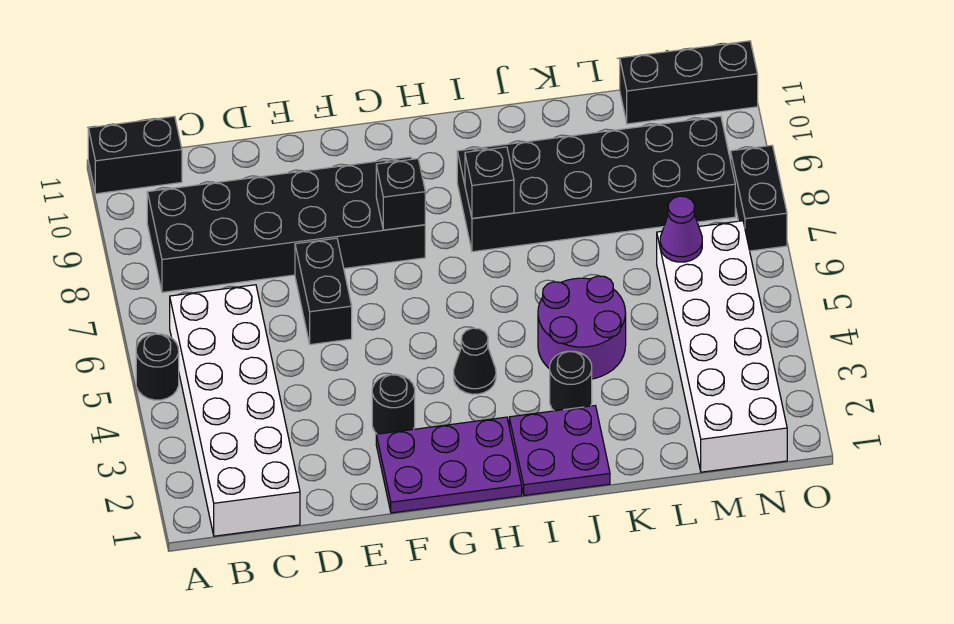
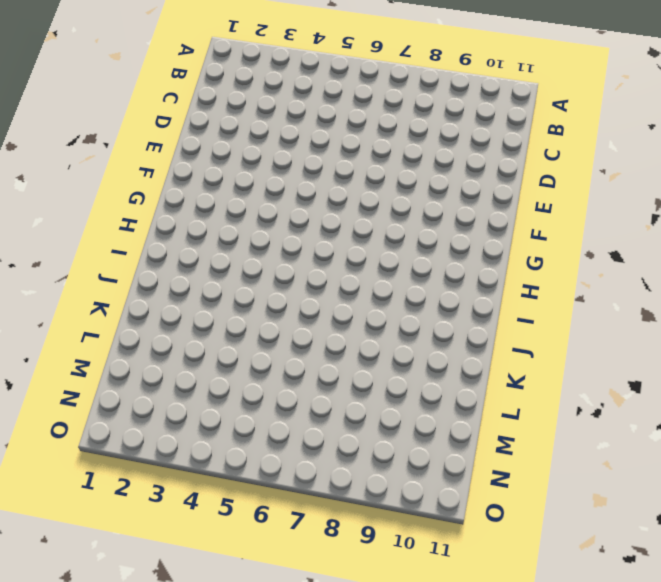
none -> black round brick A5 level 1
none -> black brick A11:B11 level 1
none -> white brick B1:C6 level 1

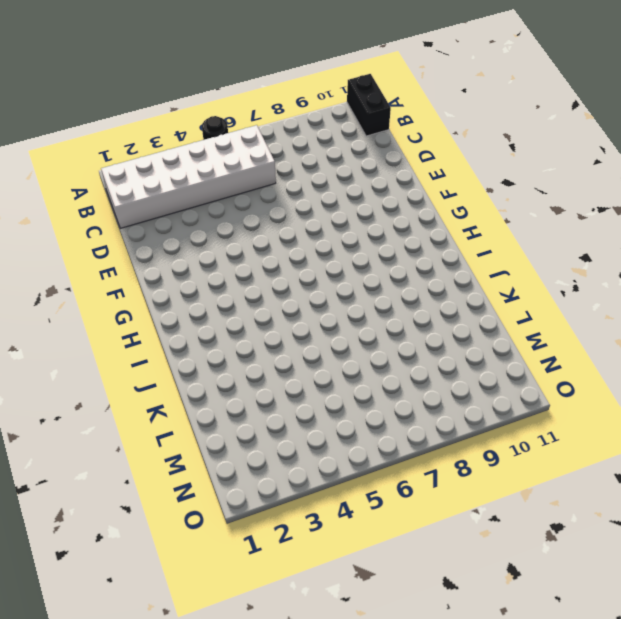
none -> black brick B8:G9 level 1
none -> black brick E6:E7 level 1
none -> purple plate F1:H2 level 1

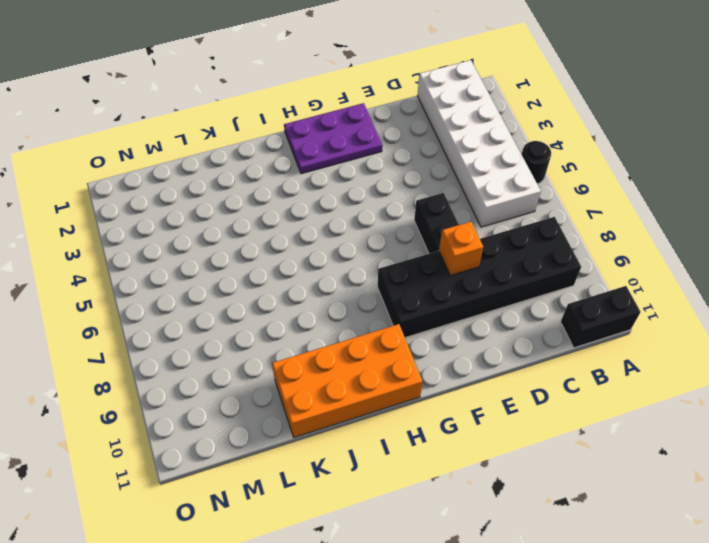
orange brick E8 level 2 -> none
orange brick H10:K11 level 1 -> none
none -> black round brick F3 level 1
none -> black cone H4 level 1
none -> purple plate I1:J2 level 1

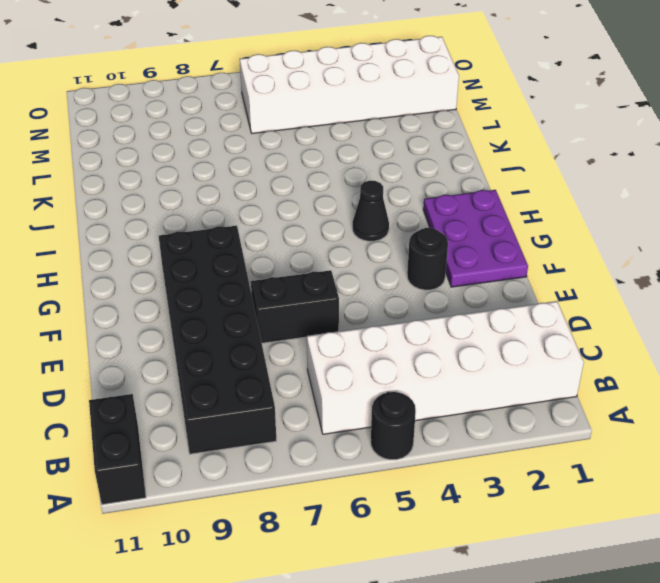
none -> purple plate I1:J2 level 1
none -> black brick I8:N9 level 1
none -> black round brick J3 level 1

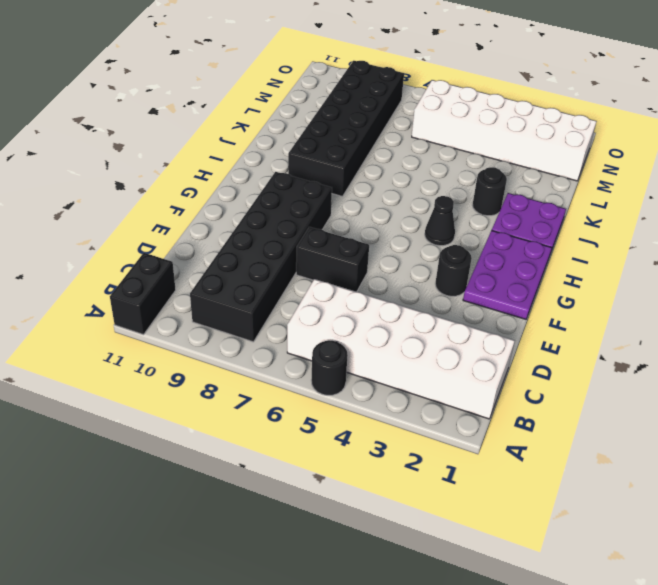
none -> purple round brick J4:K5 level 1
none -> black brick M11:O11 level 1
none -> black brick O7:O8 level 1

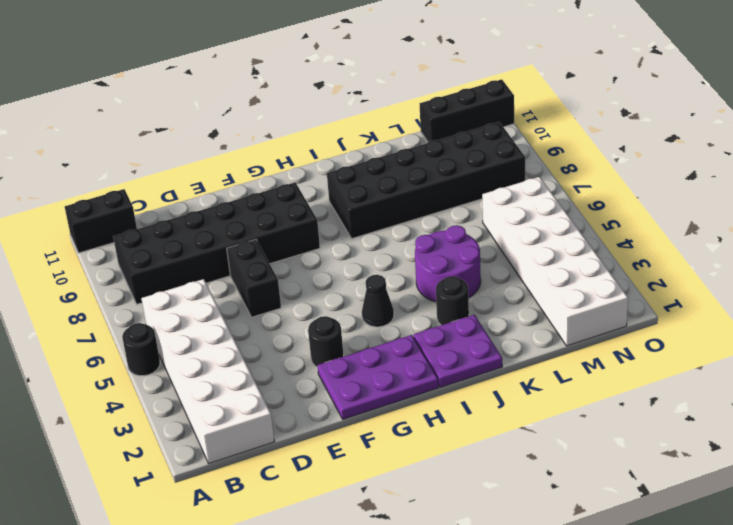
none -> black brick O7:O8 level 1
none -> black brick G8 level 2
none -> black brick I8 level 2

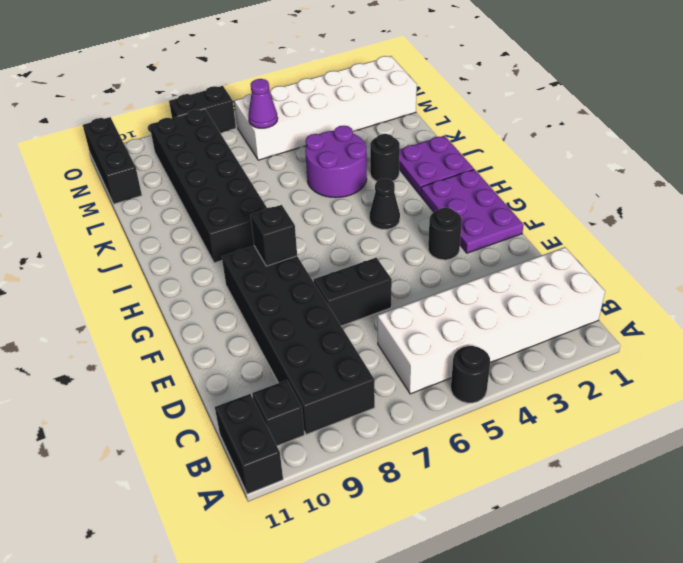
black brick B10 level 1 -> black brick I8 level 2

